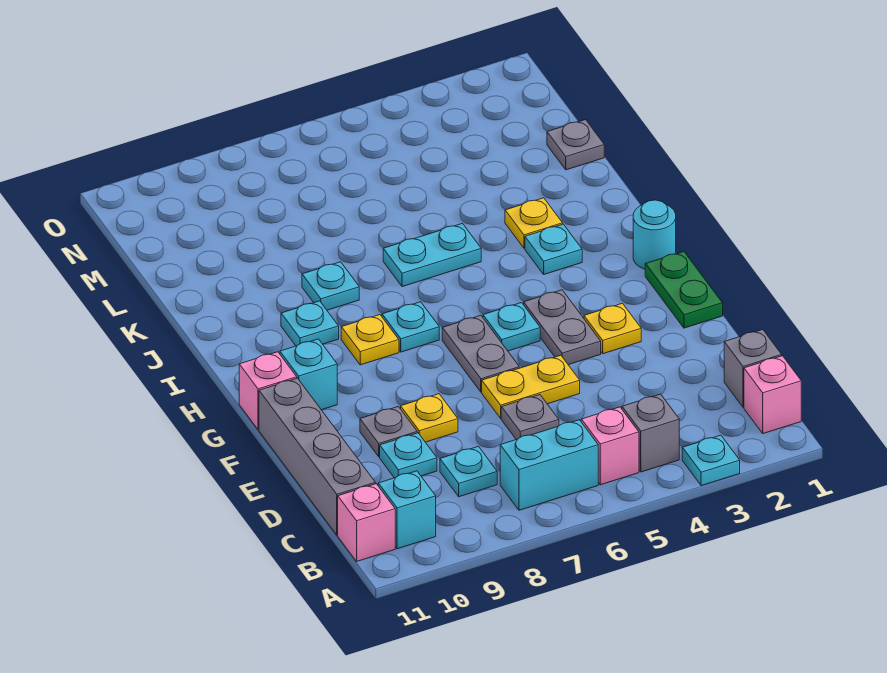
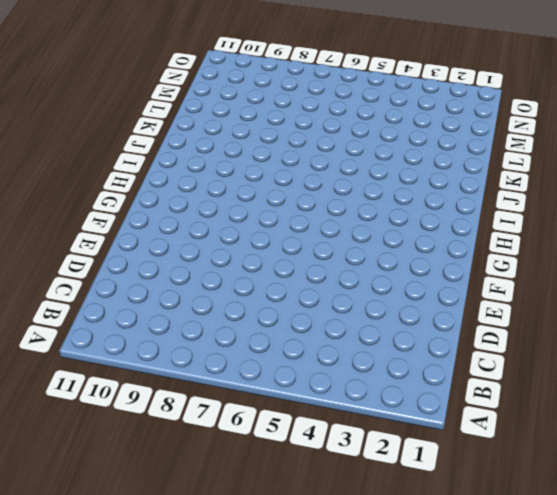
none -> cyan plate A3 level 1
none -> pink brick B1 level 1
none -> grey brick B4 level 1
none -> pink brick B5 level 1

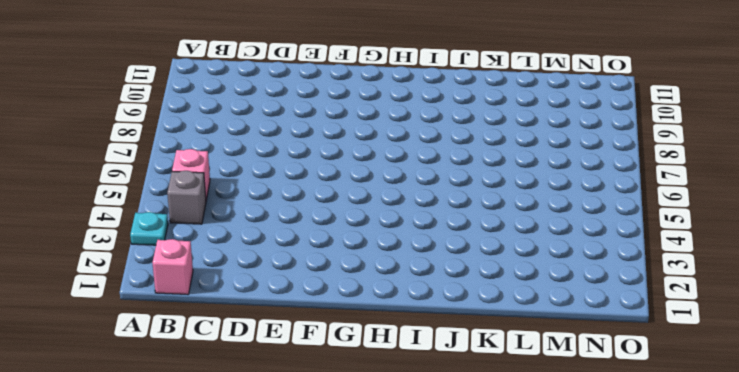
none -> cyan brick B6:B7 level 1
none -> cyan brick B10 level 1
none -> pink brick B11 level 1
none -> grey brick C1 level 1

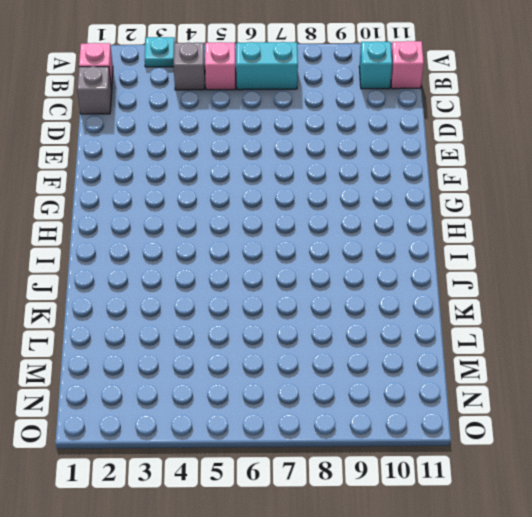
none -> cyan plate C8 level 1
none -> grey brick C11:F11 level 1
none -> grey plate D6 level 1
none -> cyan plate D9 level 1

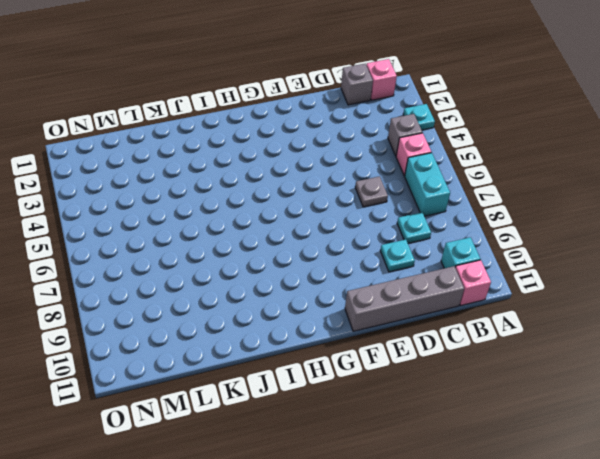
none -> yellow plate E5:E6 level 1
none -> yellow plate E8 level 1
none -> grey plate E9 level 1
none -> green plate F1:G1 level 1

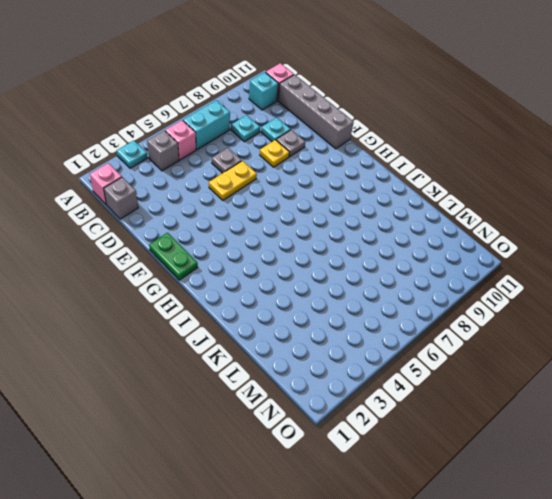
none -> yellow plate F3 level 1
none -> grey plate F4:G4 level 1
none -> grey plate F6:G6 level 1
none -> cyan plate G5 level 1

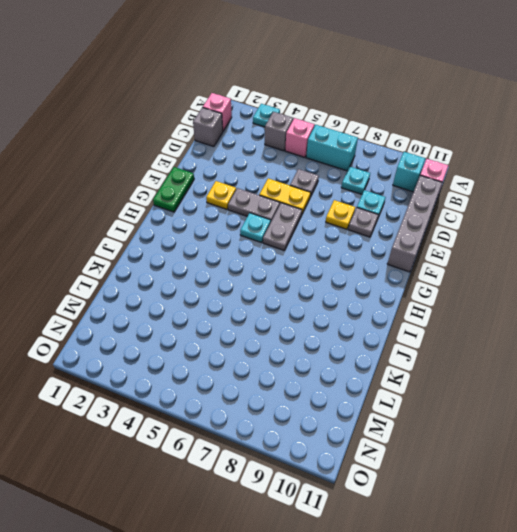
grey plate F4:F5 level 1 -> grey plate F4:G4 level 1
none -> cyan brick G10 level 1
none -> pink brick G11 level 1
none -> cyan round brick H1 level 1
none -> cyan plate H7 level 1

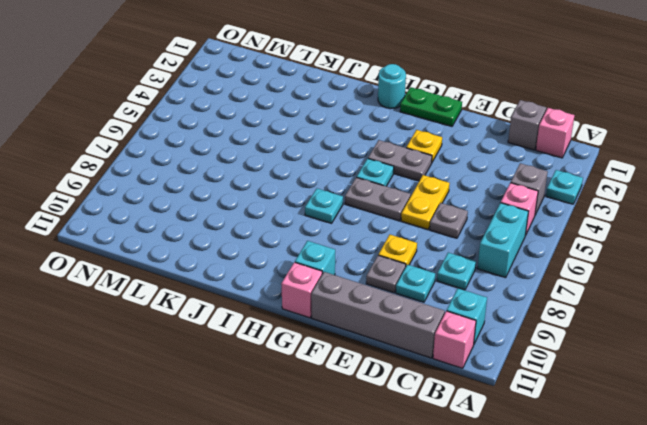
none -> yellow plate H8 level 1
none -> cyan plate I3 level 1
none -> cyan plate I9 level 1
none -> yellow plate J3 level 1

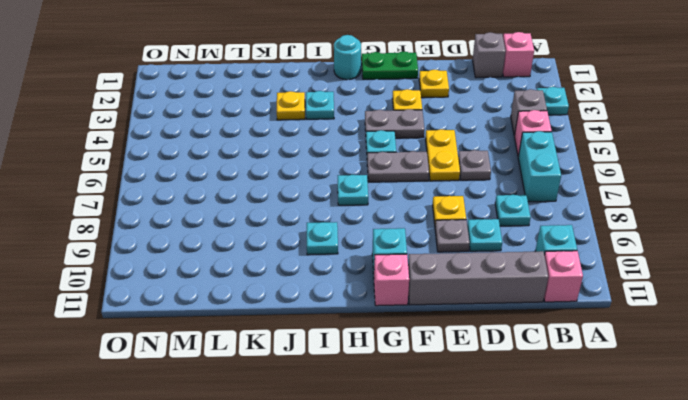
yellow plate E2 level 1 -> yellow plate H8 level 1
none -> cyan plate J5:J6 level 1
none -> cyan plate J8 level 1
none -> grey plate L1 level 1

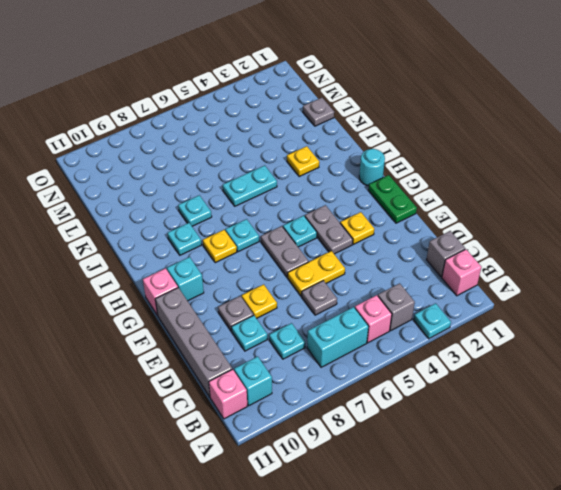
none -> cyan plate I3 level 1

